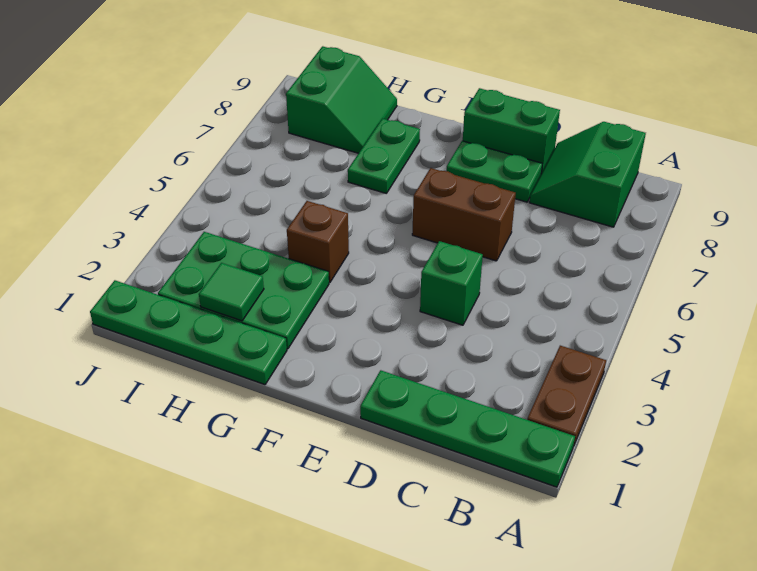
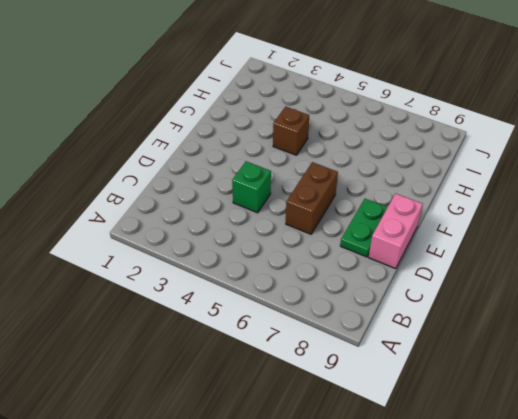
pink brick D9:E9 level 1 -> green brick D9:E9 level 1
none -> green plate A1:D1 level 1
none -> brown plate A2:A3 level 1
none -> green slope B8:C9 level 1 top B

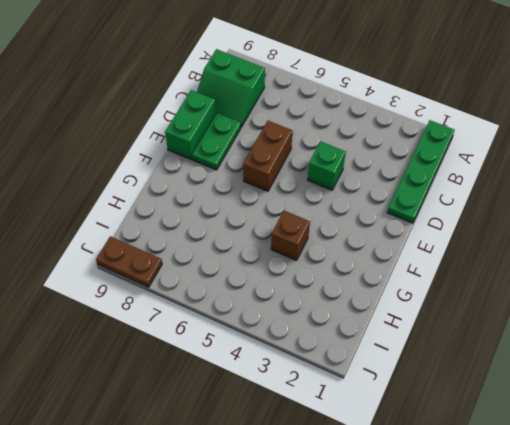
brown plate J8:J9 level 1 -> brown plate A2:A3 level 1
none -> green plate G1:J1 level 1
none -> green plate G2:I3 level 1
none -> green plate G7:G8 level 1

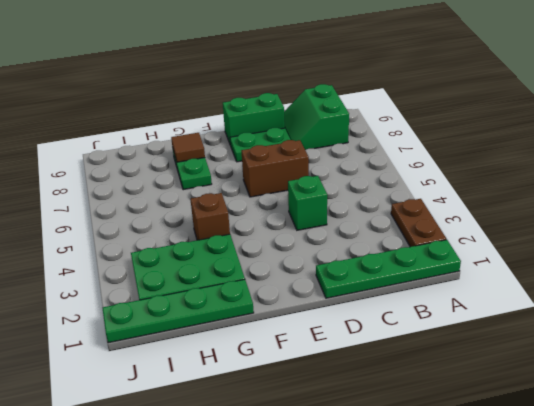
brown tile G8 level 2 -> none
none -> green slope H8:I9 level 1 top I
none -> green tile H2 level 2

